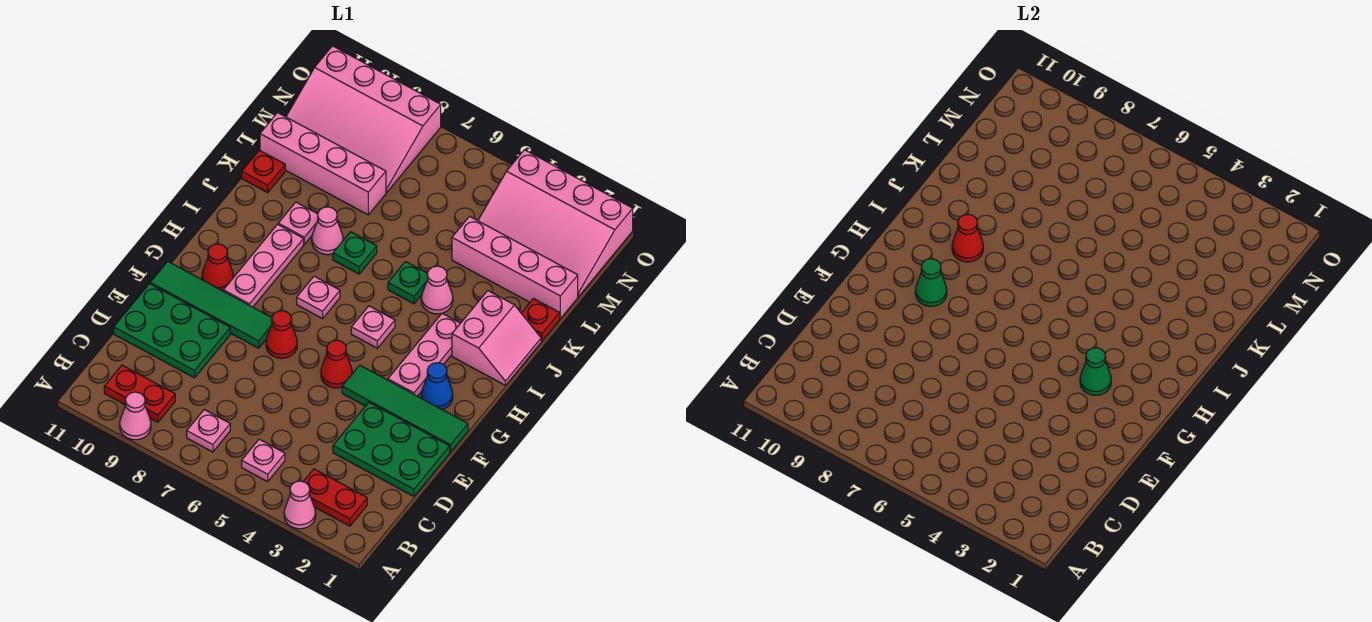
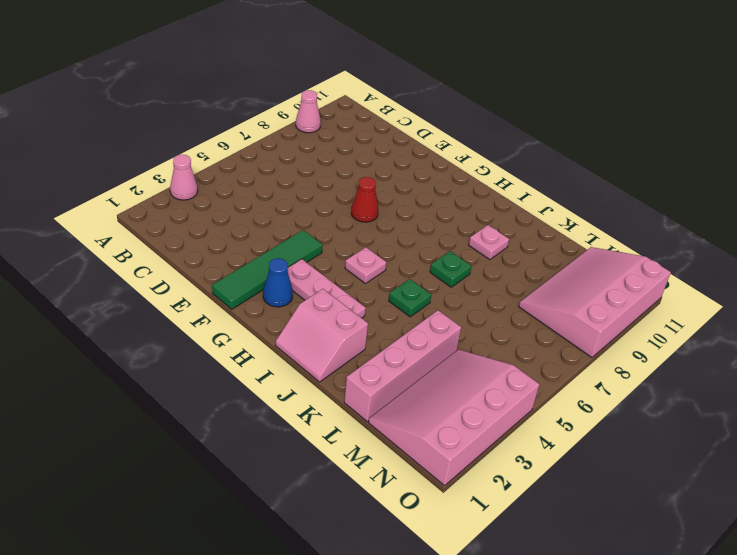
none -> red plate B2:B3 level 1
none -> pink plate B5 level 1
none -> pink plate B7 level 1
none -> red plate B9:B10 level 1

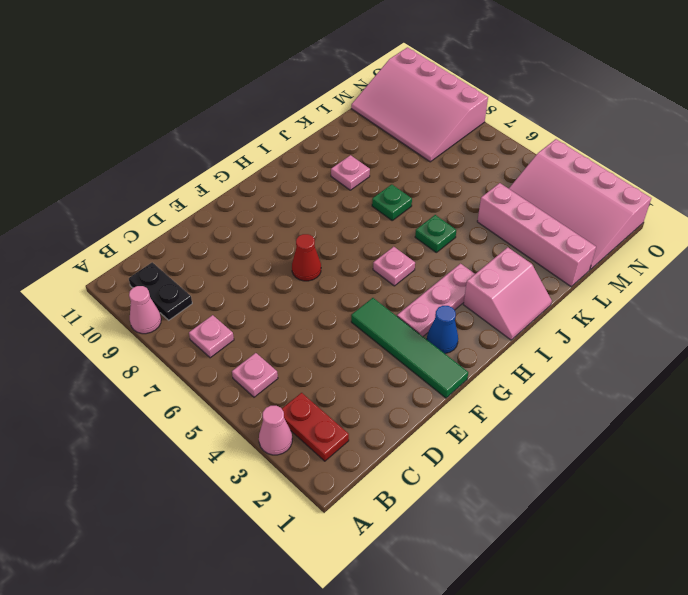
black plate B9:B10 level 1 -> red plate B9:B10 level 1
none -> green plate D1:E3 level 1
none -> green plate D9:E11 level 1
none -> red cone F5 level 1
none -> green tile F8:F11 level 1

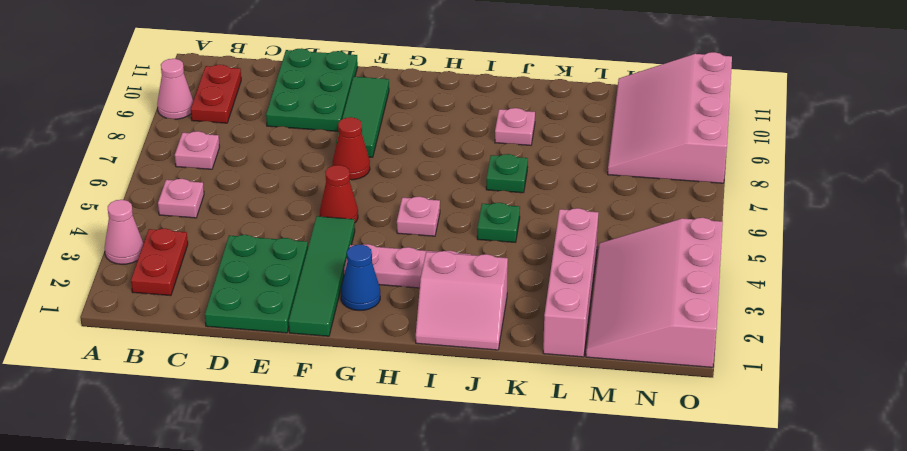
green tile F8:F10 level 1 -> green tile F8:F11 level 1
none -> pink plate G9:I9 level 1
none -> red cone G10 level 1
none -> pink plate H7 level 1
none -> pink cone J4 level 1

